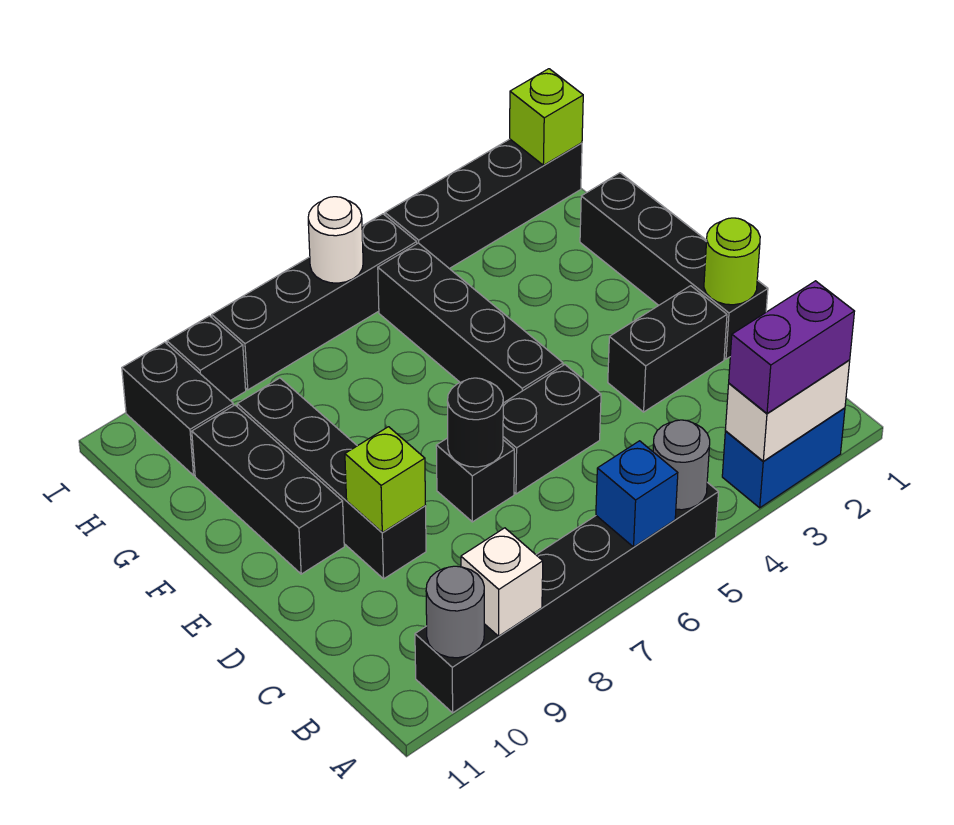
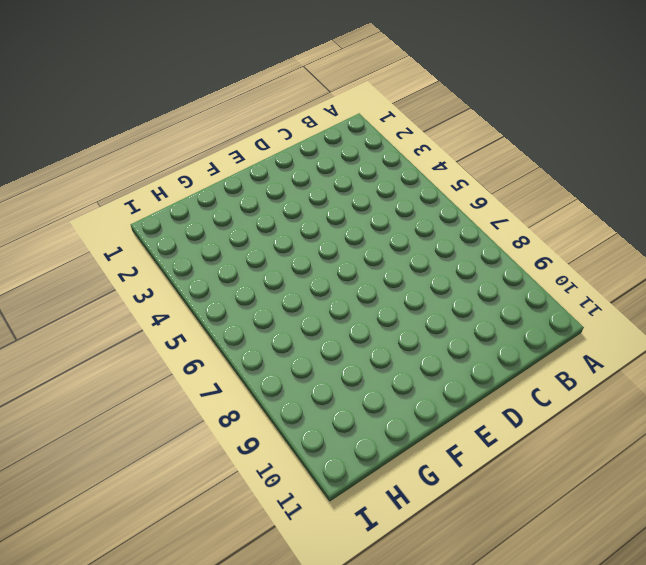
none -> blue brick A2:A3 level 1
none -> black brick A5:A10 level 1
none -> black brick D1:G1 level 1

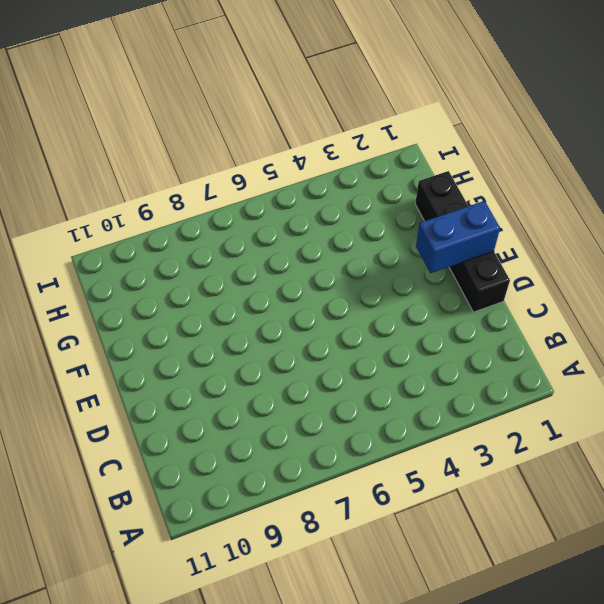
blue brick E1:E2 level 2 -> blue brick A2:A3 level 1
none -> black brick A5:A10 level 1
none -> black brick D2:D3 level 1
none -> black brick D5:D6 level 1

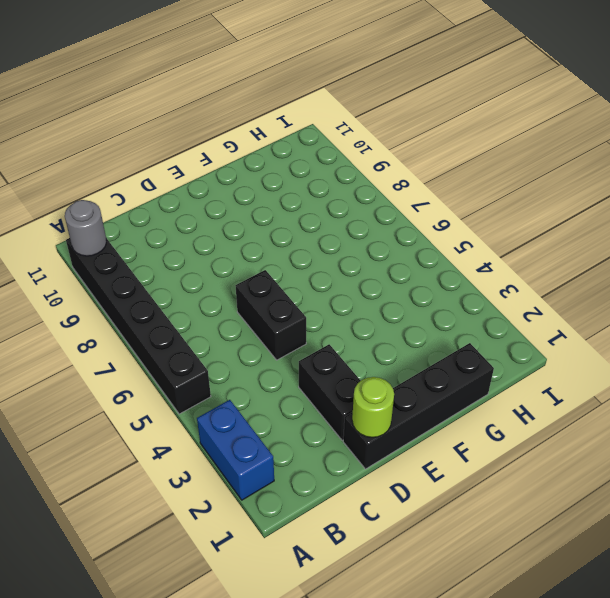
none -> black brick D7 level 1
none -> black brick D9:G9 level 1
none -> black brick E5:H5 level 1

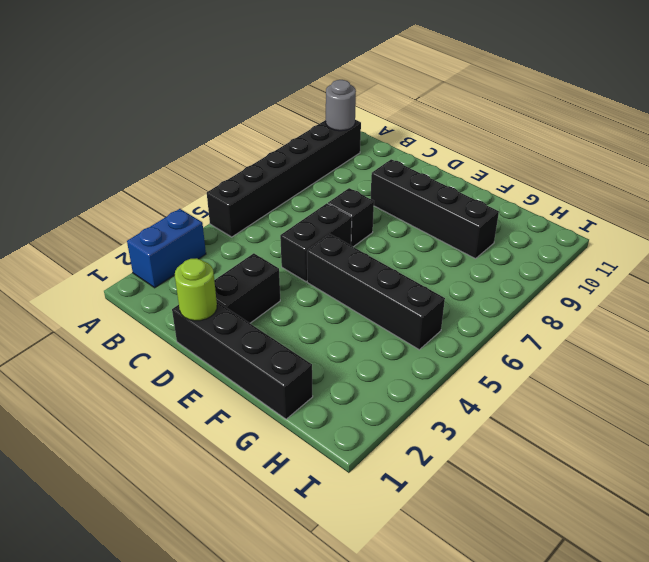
none -> black brick E10:G10 level 1
none -> black brick H10:I10 level 1
none -> black brick I1:I4 level 1

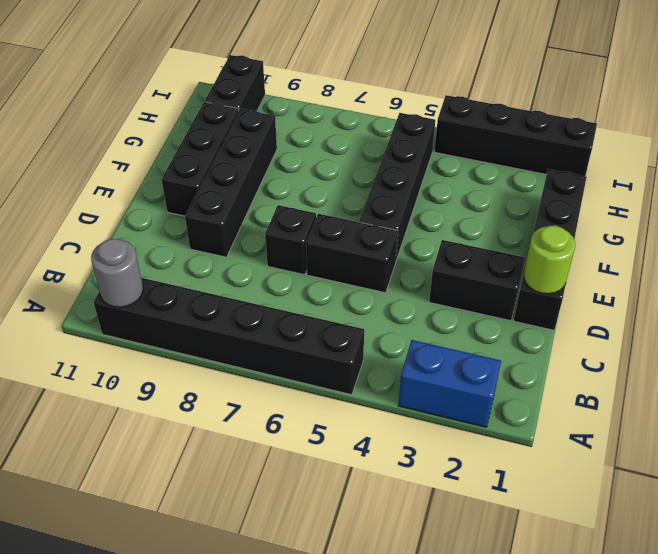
none -> black brick I5:I8 level 1
none -> black brick I9 level 1
none -> white brick A2:A3 level 2

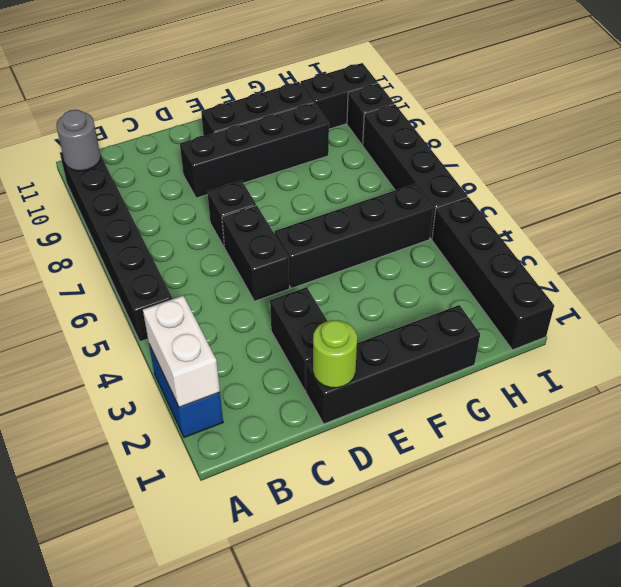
none -> grey round brick A5 level 2
none -> blue brick A6 level 2
none -> white brick A9 level 2

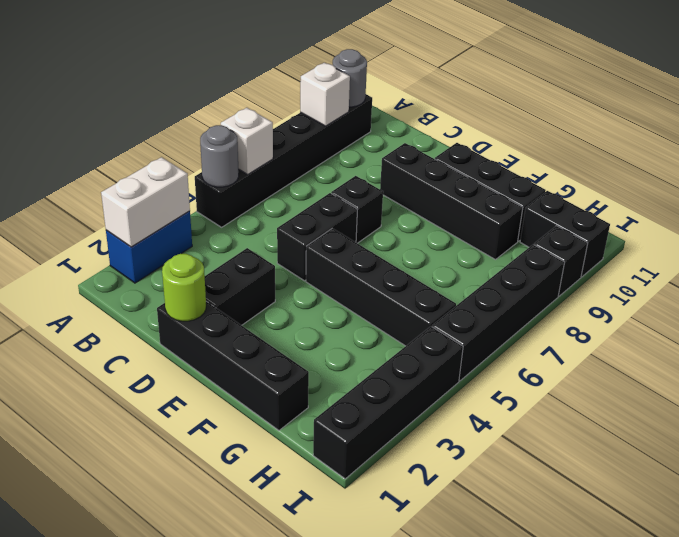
white brick A6 level 2 -> blue brick A6 level 2
none -> black round brick D7 level 2
none -> lime brick D9 level 2
none -> lime brick I1 level 2

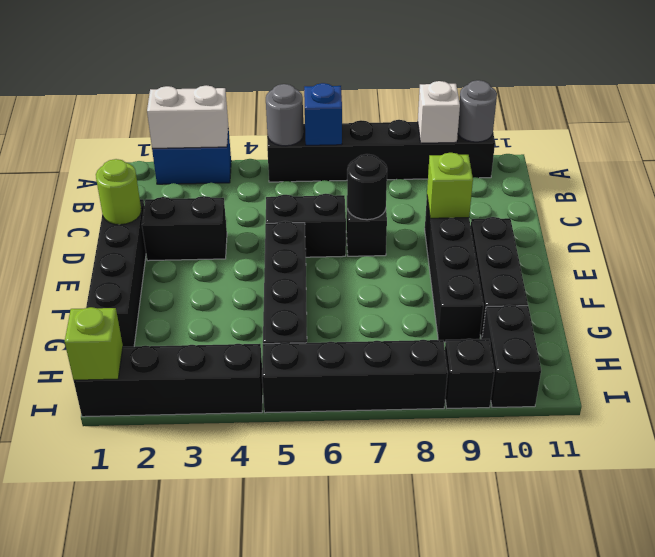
none -> white round brick I6 level 2
none -> purple brick A2:A3 level 3

